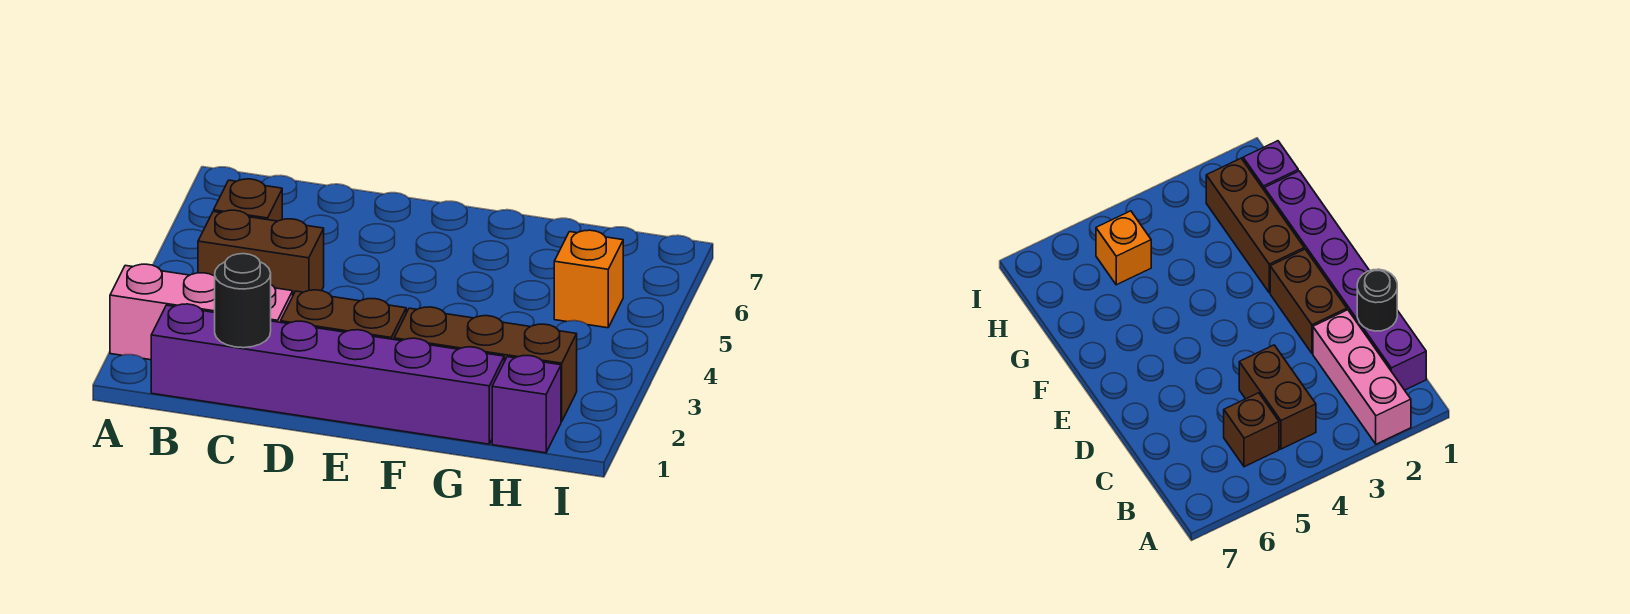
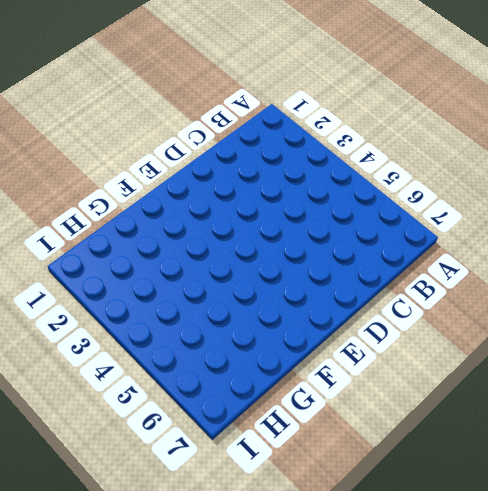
none -> pink brick A2:C2 level 1
none -> purple brick B1:G1 level 1

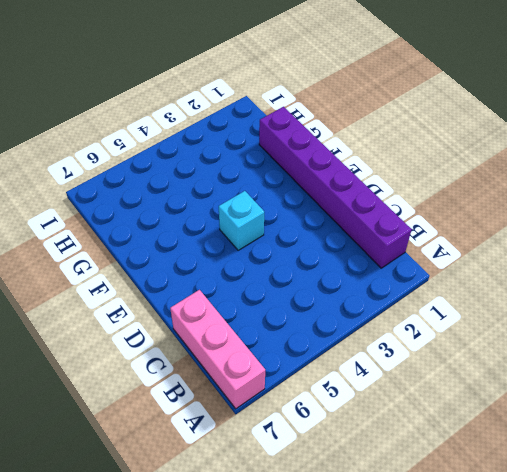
pink brick A7:C7 level 1 -> pink brick A2:C2 level 1
cyan brick E4 level 1 -> none
none -> brown brick B4:C4 level 1
none -> brown brick B5 level 1

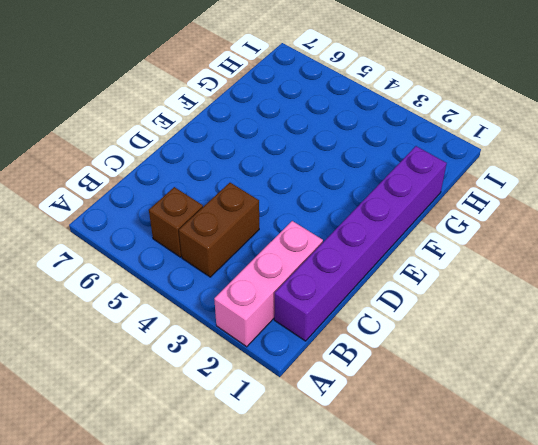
none -> brown brick D2:E2 level 1
none -> brown brick F2:H2 level 1

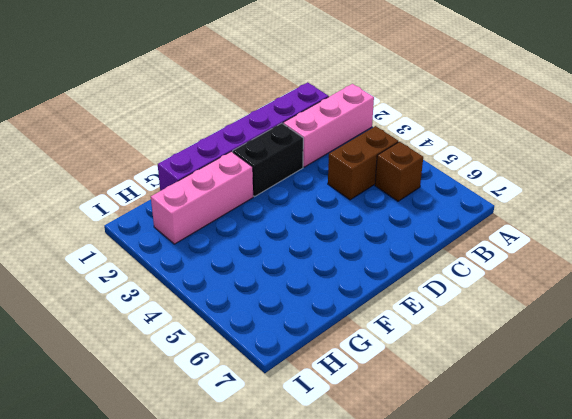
black brick D2:E2 level 1 -> brown brick D2:E2 level 1
pink brick F2:H2 level 1 -> brown brick F2:H2 level 1
none -> purple brick H1 level 1
none -> orange brick H5 level 1

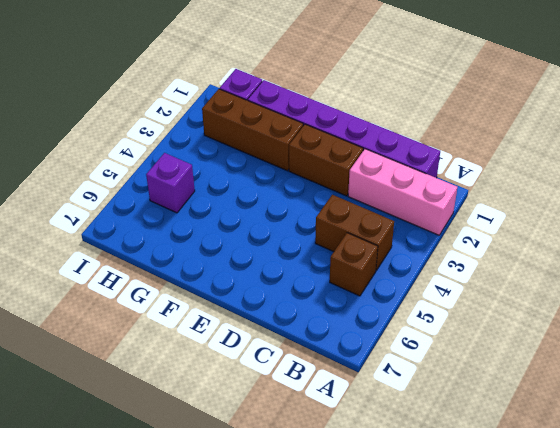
purple brick H5 level 1 -> orange brick H5 level 1
none -> black round brick C1 level 2

